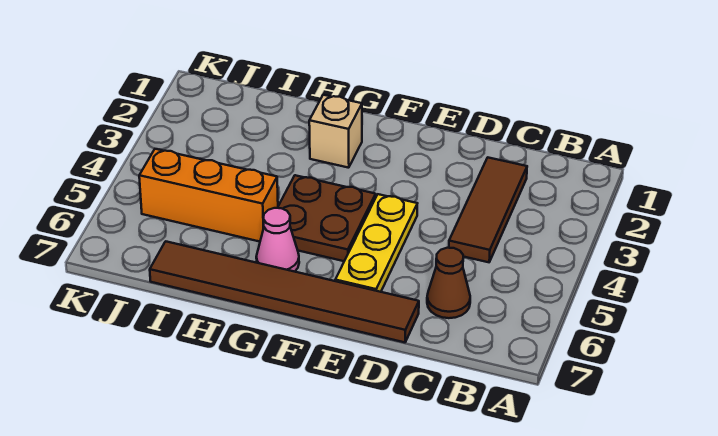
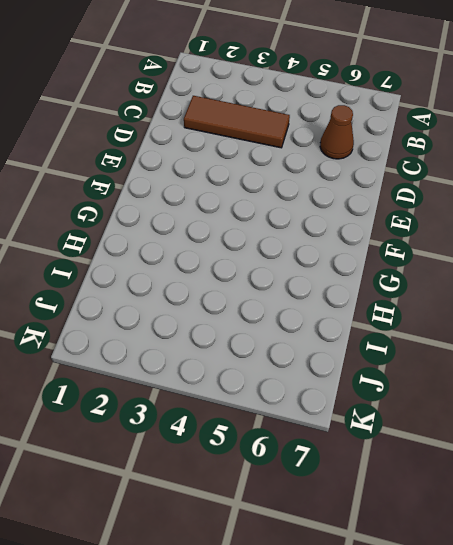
none -> brown tile D7:I7 level 1
none -> yellow plate E4:E6 level 1

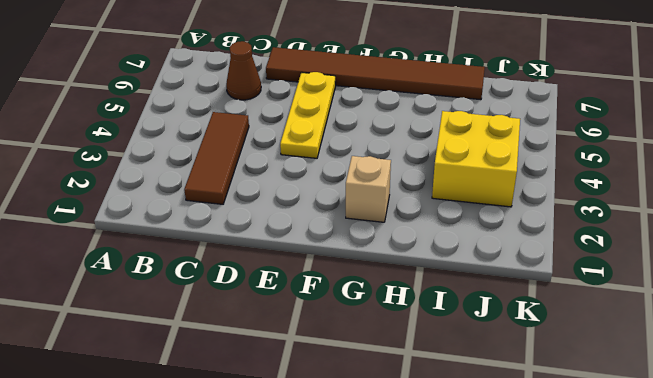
yellow brick I3:J4 level 1 -> none
none -> brown plate F4:G5 level 1
none -> pink cone G6 level 1

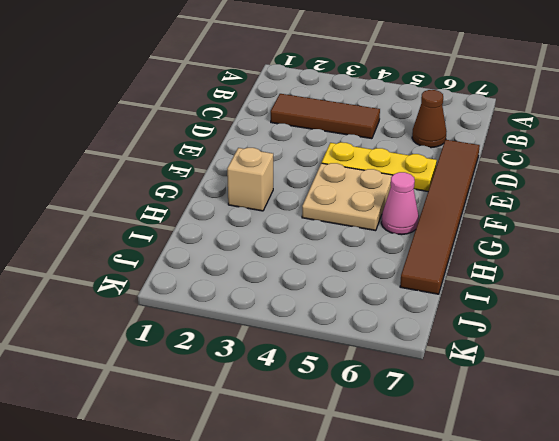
tan plate F4:G5 level 1 -> brown plate F4:G5 level 1
none -> orange brick H5:J5 level 1

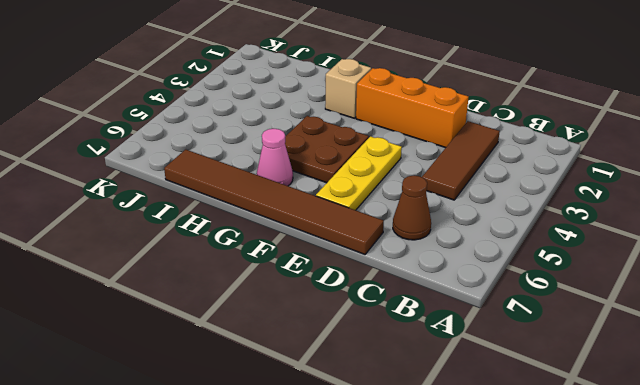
orange brick D2:F2 level 1 -> orange brick H5:J5 level 1

